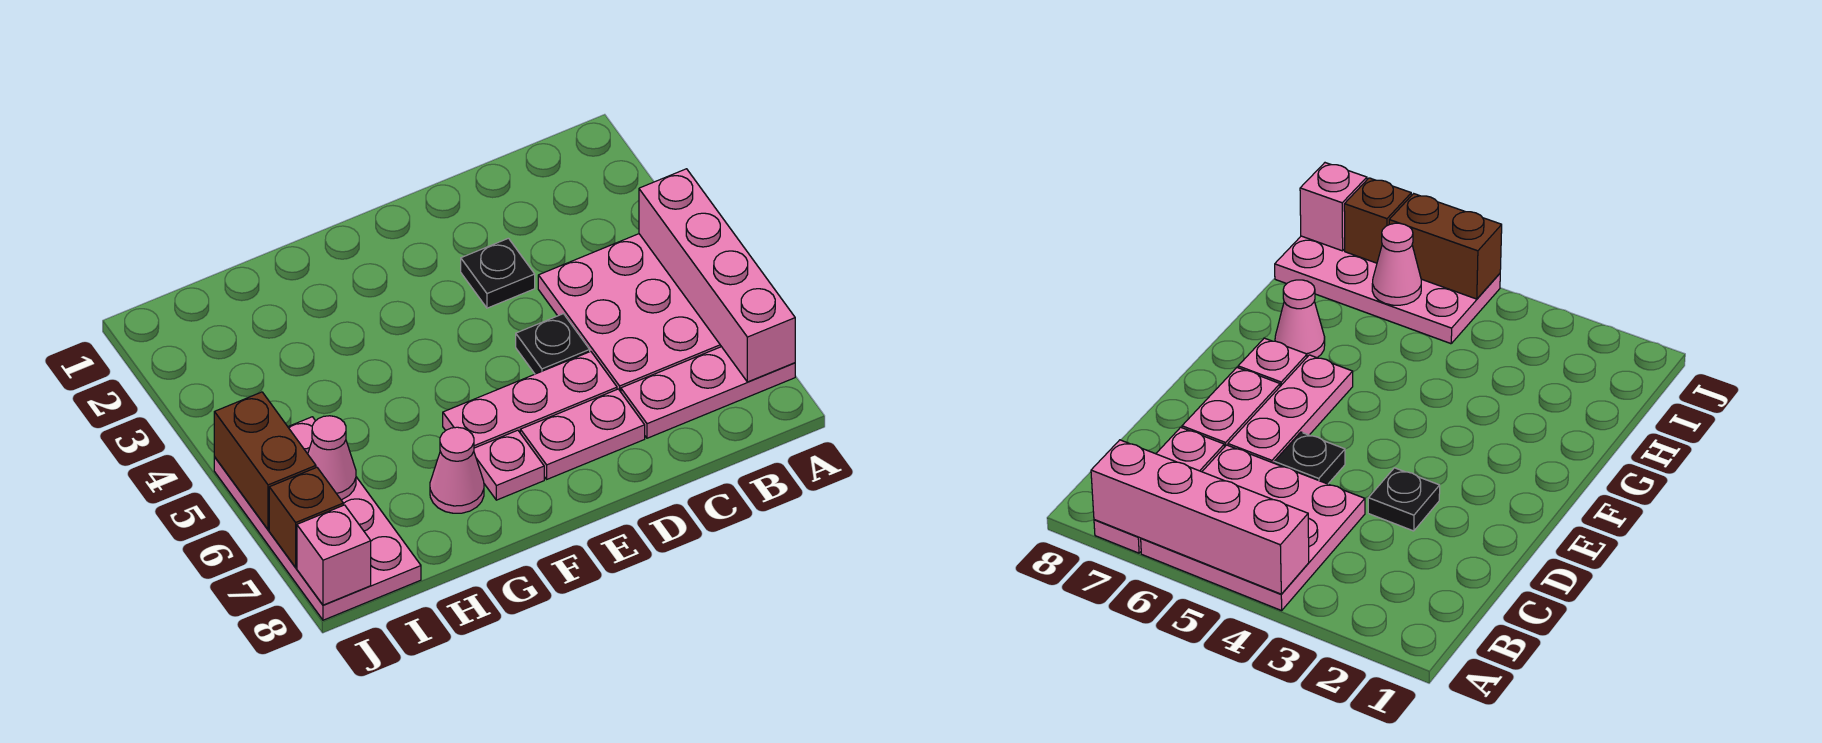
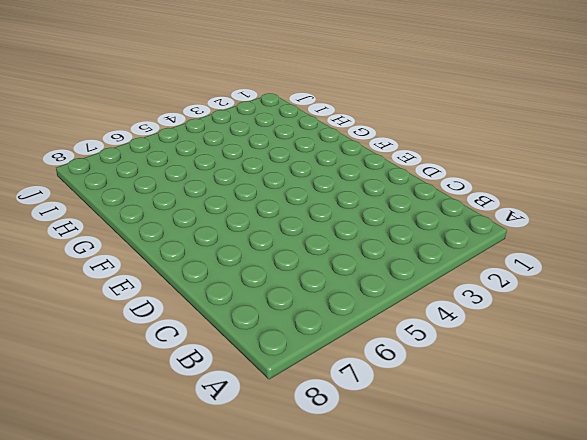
none -> pink plate A4:C6 level 1
none -> pink plate A7:C7 level 1
none -> black plate D3 level 1

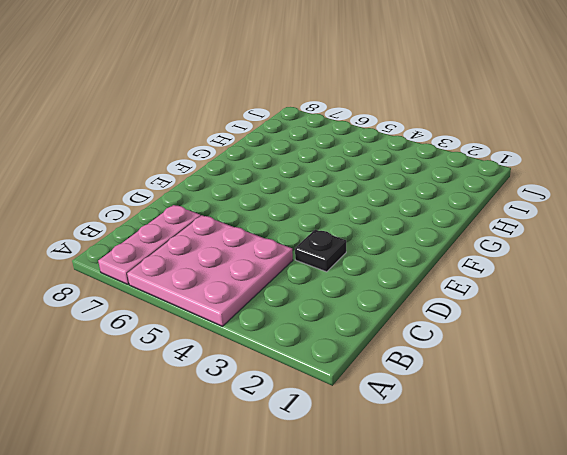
none -> black plate D5 level 1
none -> pink plate D6:F6 level 1
none -> pink plate D7:E7 level 1

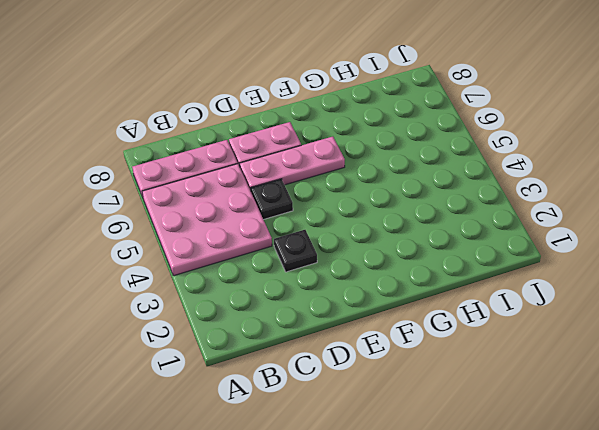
none -> pink plate F7 level 1
none -> pink cone G7 level 1
none -> pink plate I5:J8 level 1

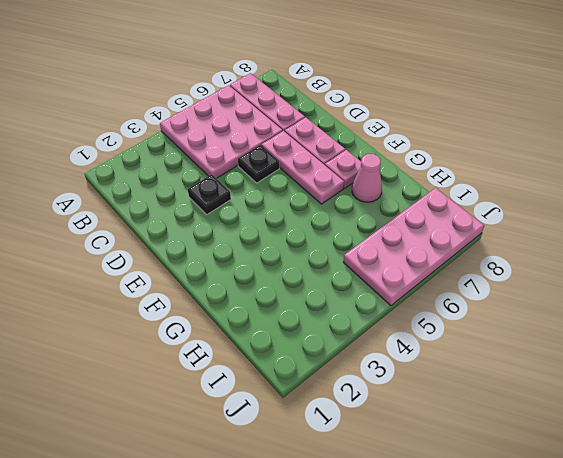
none -> pink brick A4:A7 level 2
none -> pink cone I6 level 2
none -> brown brick J5:J6 level 2

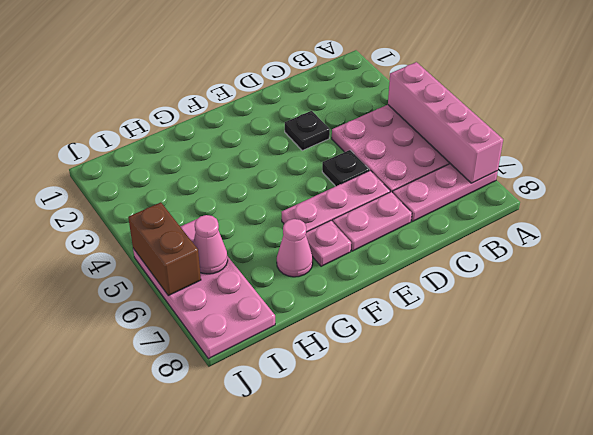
none -> brown brick J7 level 2
none -> pink brick J8 level 2

